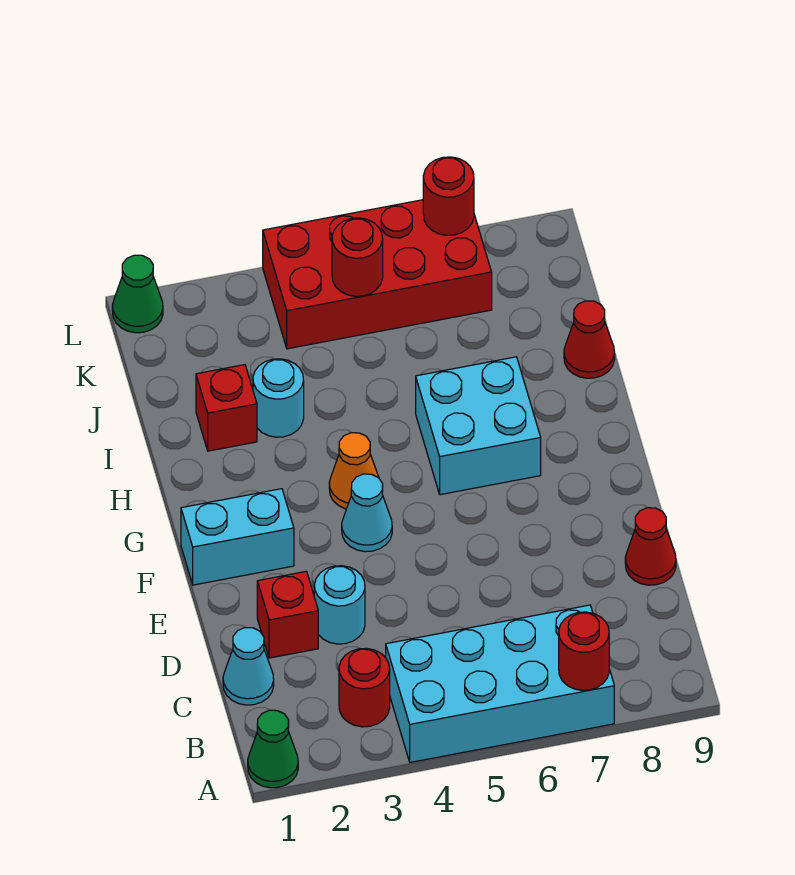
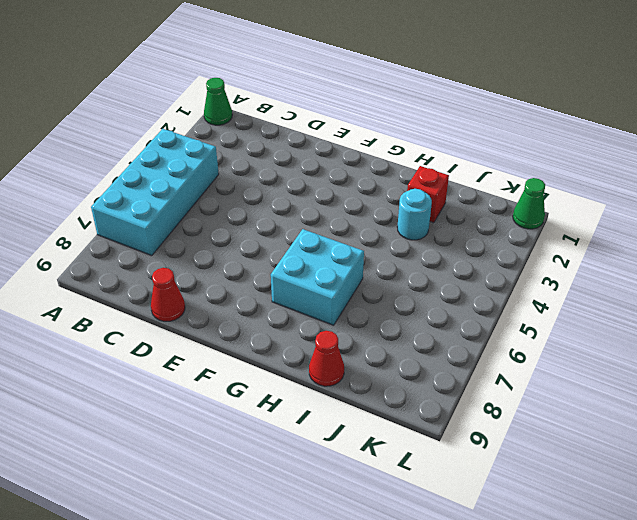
none -> red round brick B3 level 1
none -> cyan cone C1 level 1
none -> red brick D2 level 1

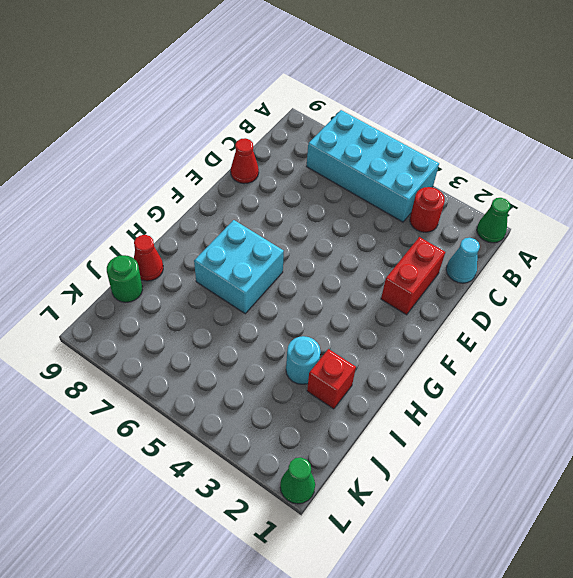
red brick D2:E2 level 1 -> red brick D2 level 1
green round brick J9 level 1 -> none
none -> cyan round brick D3 level 1
none -> cyan brick F1:F2 level 1
none -> cyan cone F4 level 1

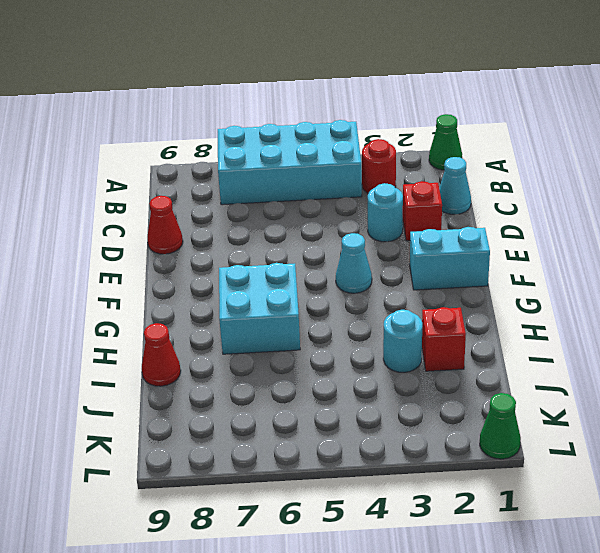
none -> orange cone G4 level 1
none -> red brick K4:L7 level 1
none -> red round brick A7 level 2

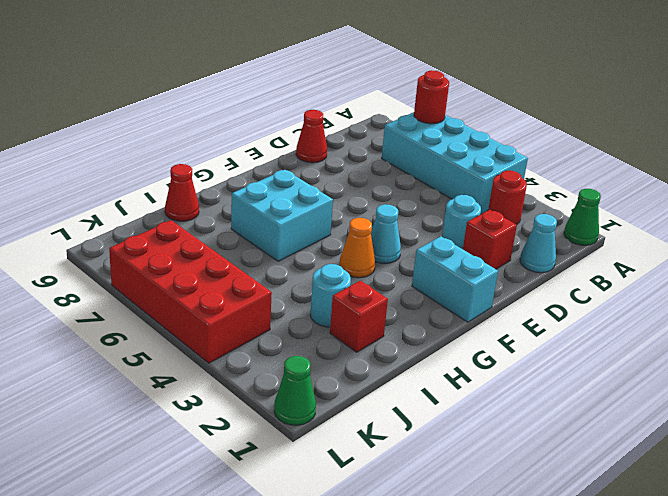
none -> red round brick K5 level 2
none -> red round brick L7 level 2

